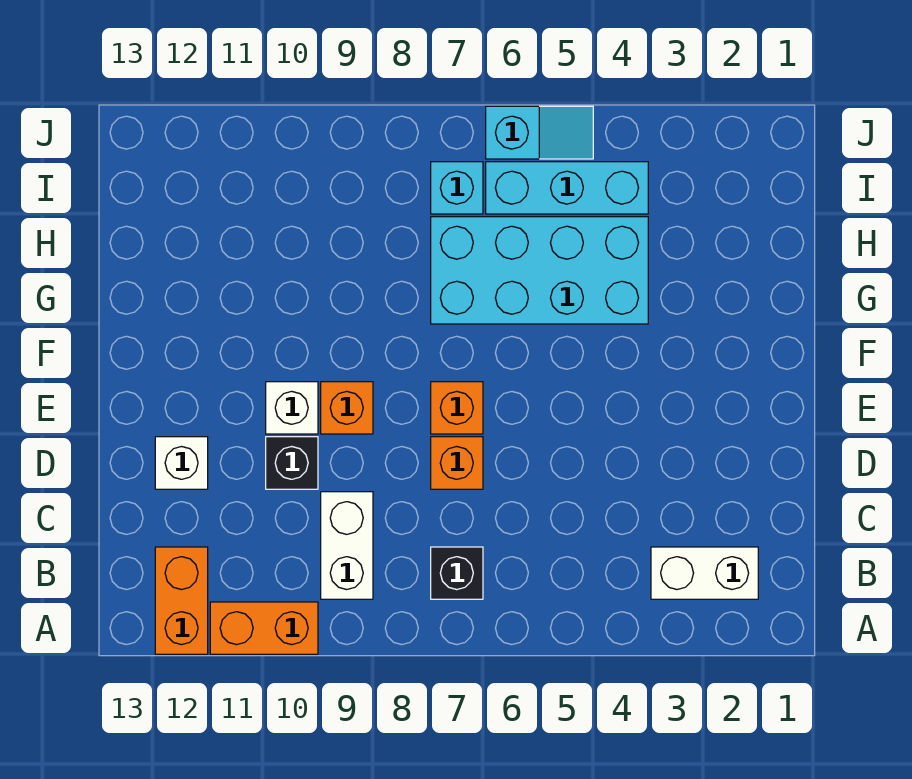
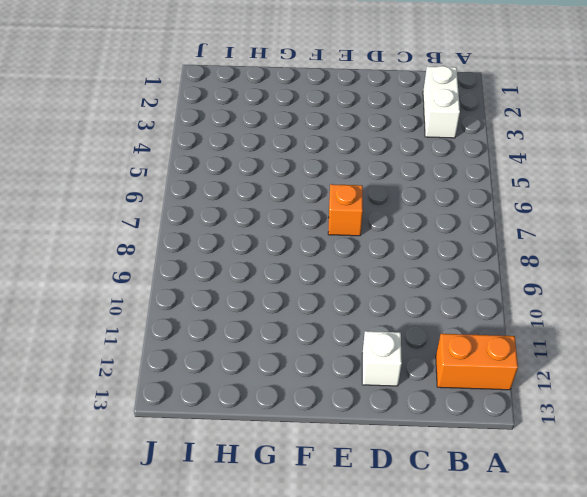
none -> orange brick A10:A11 level 1
none -> black brick B7 level 1
none -> white brick B9:C9 level 1

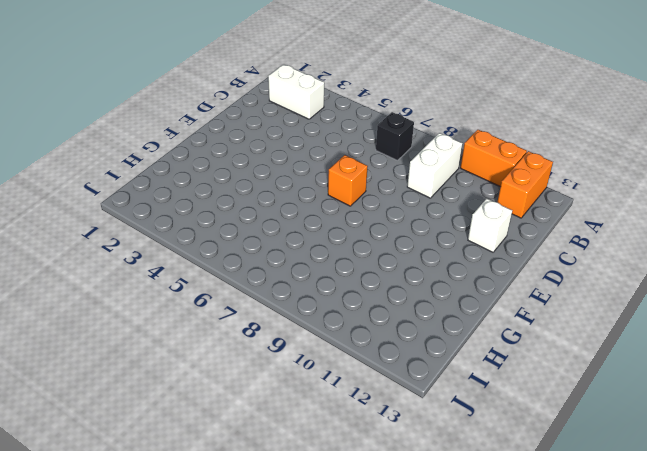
none -> orange brick D7 level 1
none -> black brick D10 level 1
none -> orange brick E9 level 1

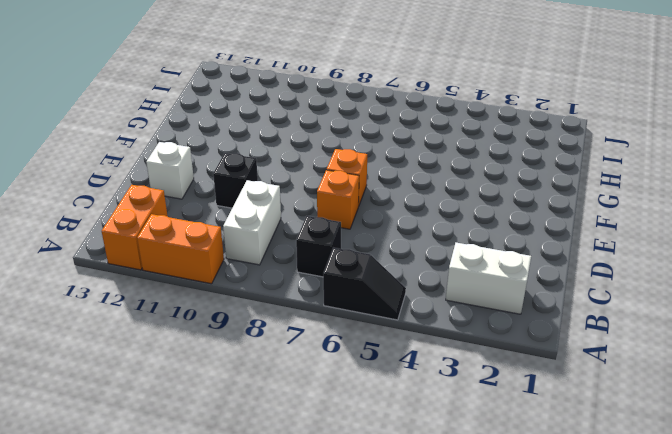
black slope A5:A6 level 1 top 6 -> none
none -> orange brick E9 level 1
none -> white brick E10 level 1
none -> cyan brick G4:H7 level 1

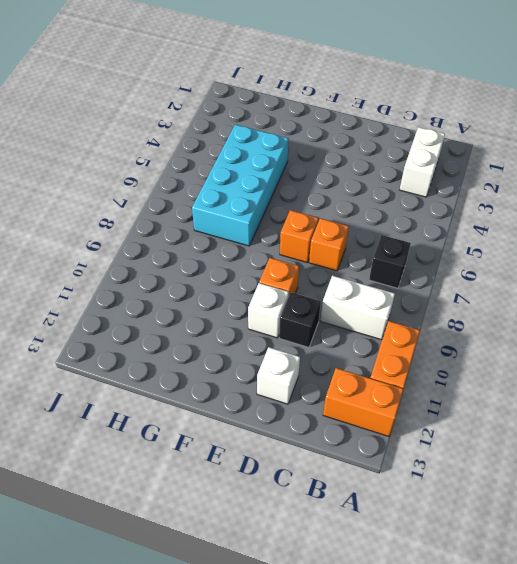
none -> cyan brick I4:I6 level 1
none -> cyan brick I7 level 1
none -> cyan slope J5:J6 level 1 top 6

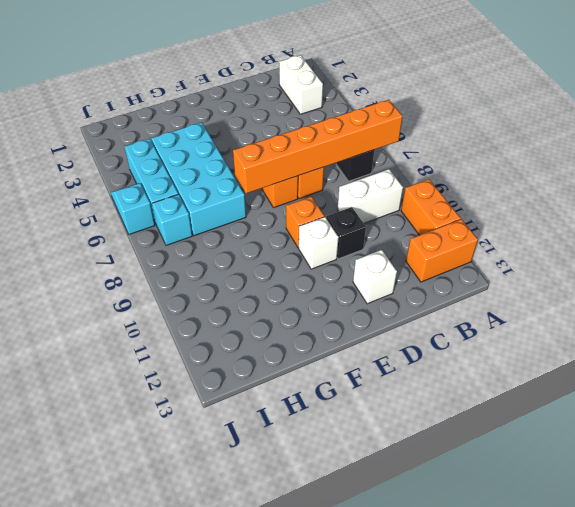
orange brick A7:F7 level 2 -> none

